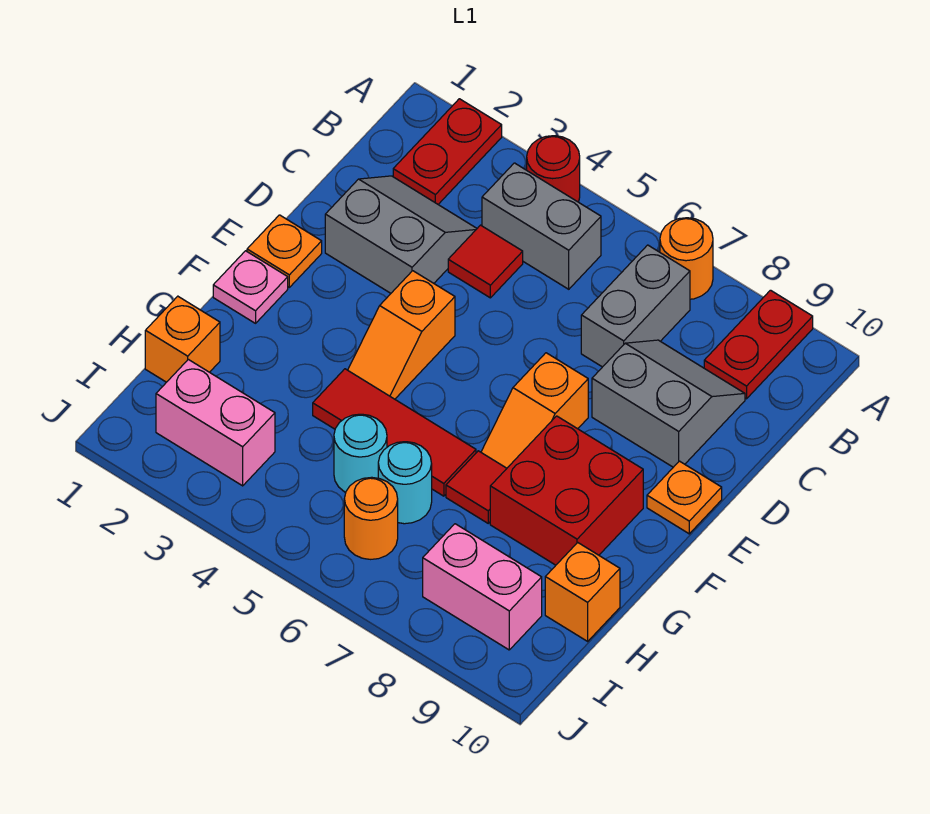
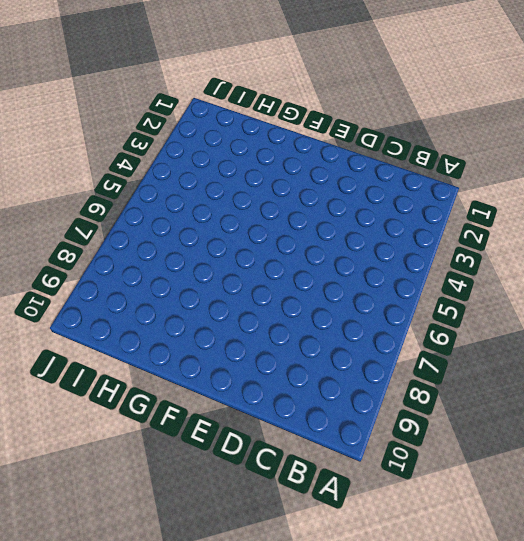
none -> red plate A2:B2 level 1
none -> red round brick A4 level 1
none -> orange round brick A7 level 1

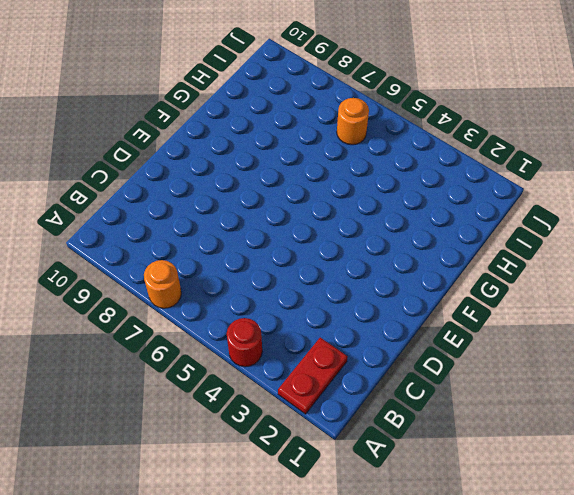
none -> red plate A9:B9 level 1
none -> grey brick B4:B5 level 1
none -> grey brick B7:C7 level 1

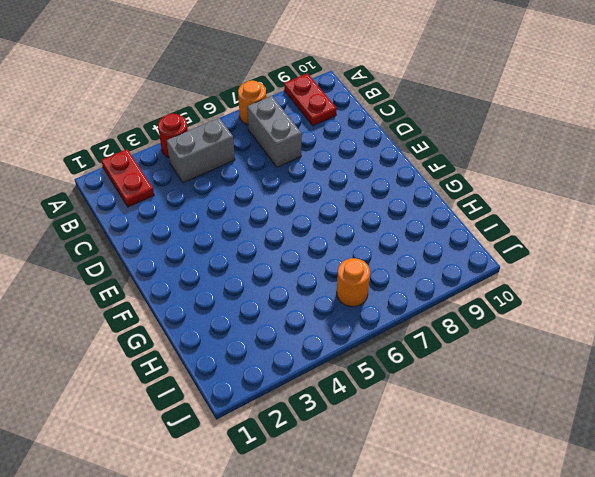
none -> grey slope C2:D3 level 1 top D
none -> red tile C4 level 1
none -> grey slope C8:D9 level 1 top D

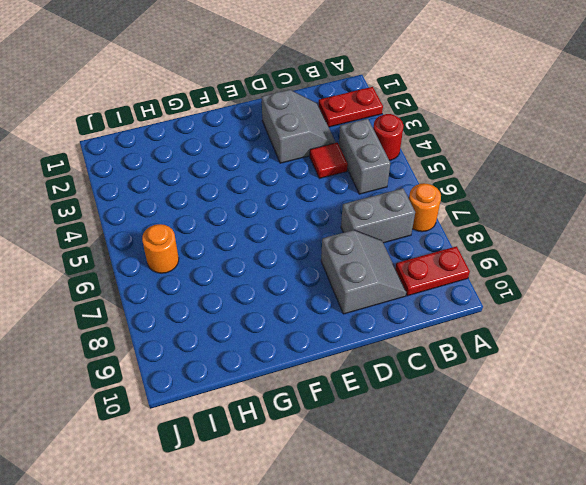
none -> orange plate E1 level 1
none -> orange slope E4:F4 level 1 top E
none -> orange slope E7:F7 level 1 top E

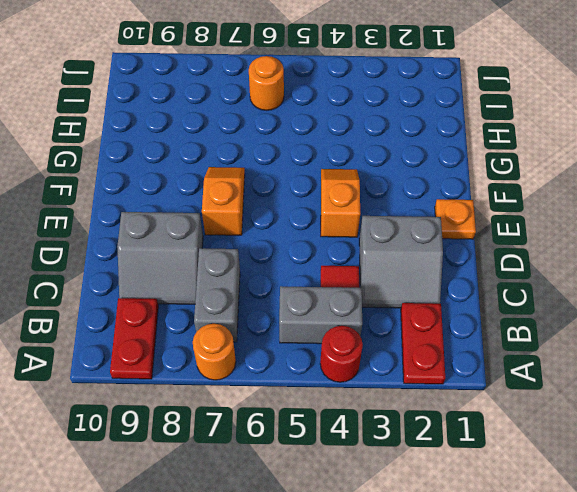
none -> orange plate E10 level 1
none -> pink plate F1 level 1
none -> red brick F8:G9 level 1

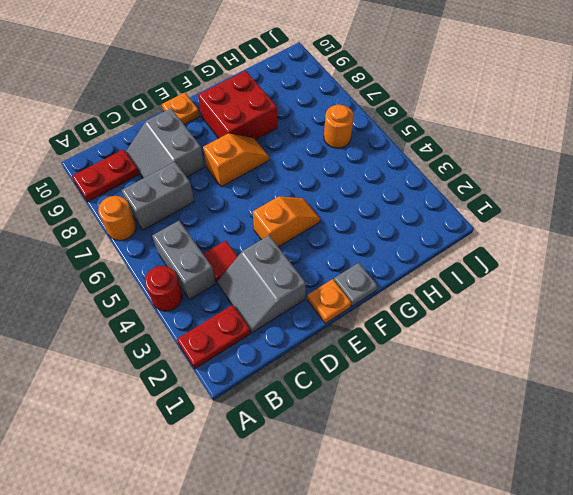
grey plate F1 level 1 -> pink plate F1 level 1
none -> red tile G4:G6 level 1
none -> red tile G7 level 1
none -> orange brick H1 level 1

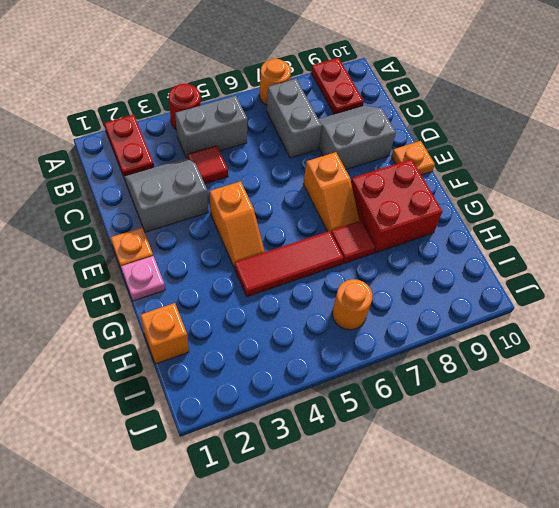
none -> cyan round brick H5 level 1
none -> cyan round brick H6 level 1
none -> orange brick H10 level 1

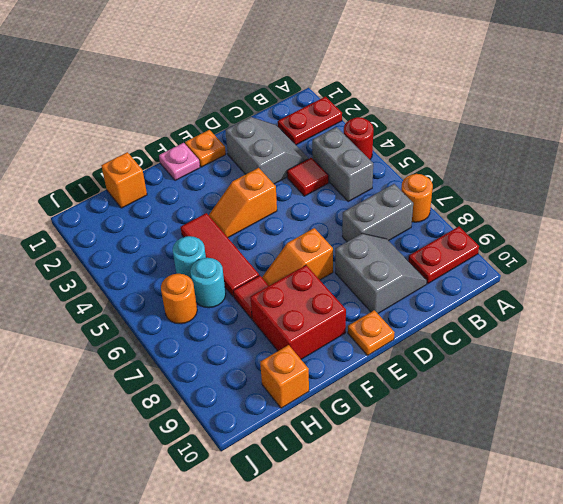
none -> pink brick I2:I3 level 1
none -> pink brick I8:I9 level 1

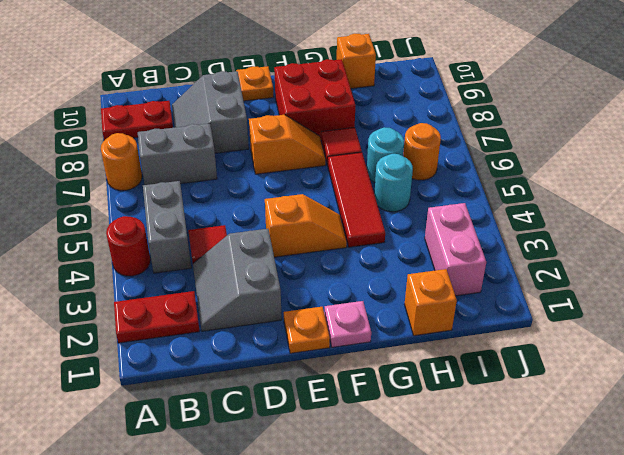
none -> pink brick I8:I9 level 1

